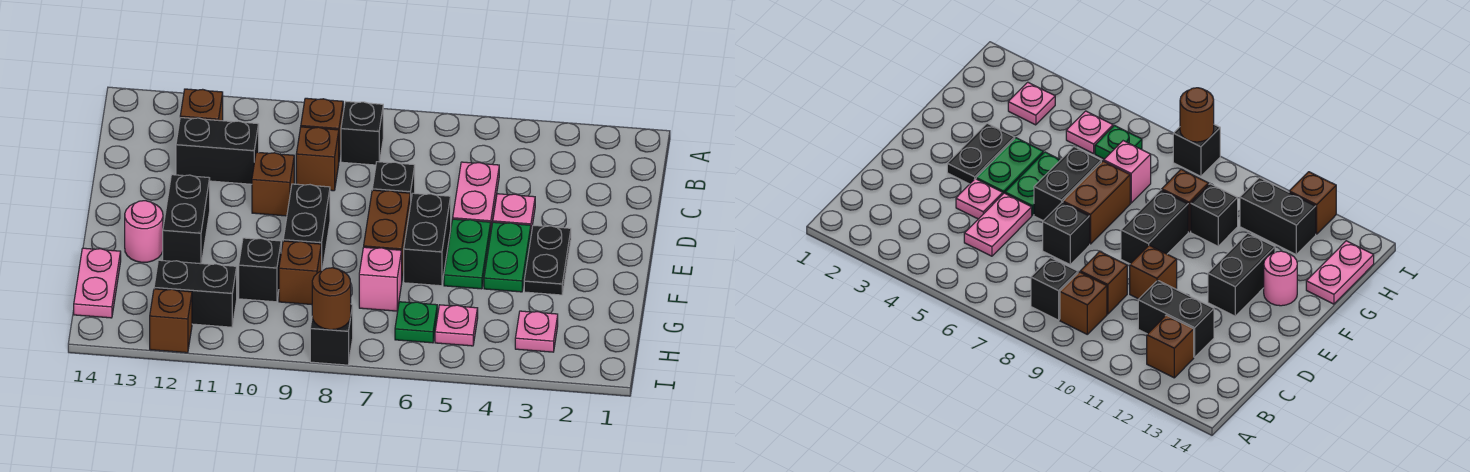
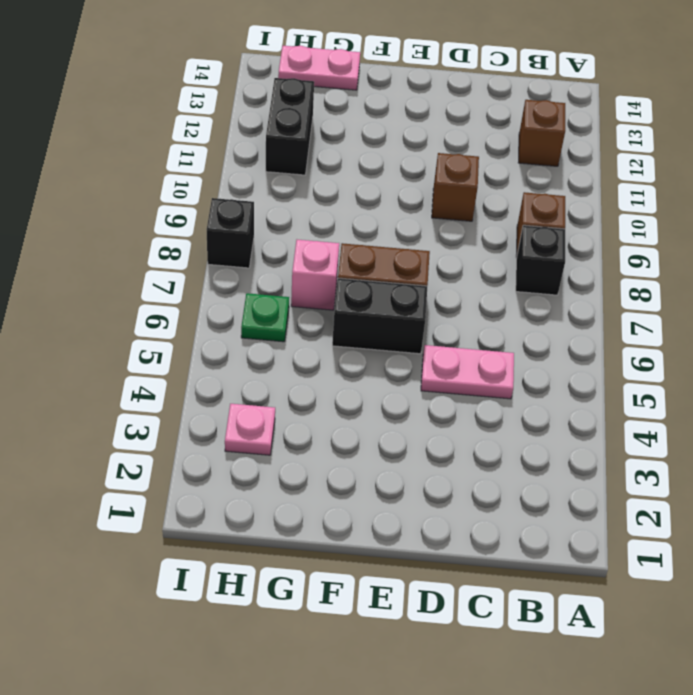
none -> brown brick C9 level 1
none -> black brick C11:C12 level 1
none -> pink plate D4 level 1

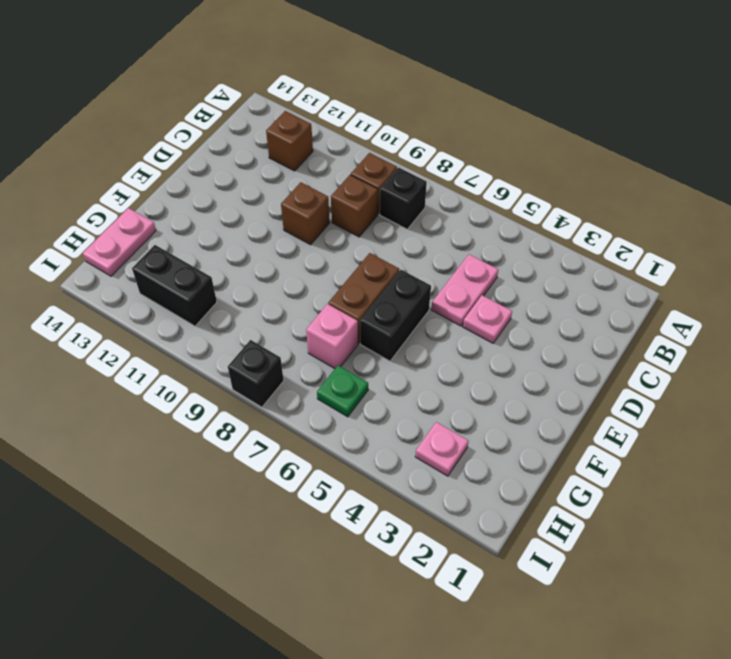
none -> black brick C11:C12 level 1
none -> black brick D7 level 1
none -> black plate E3:F3 level 1

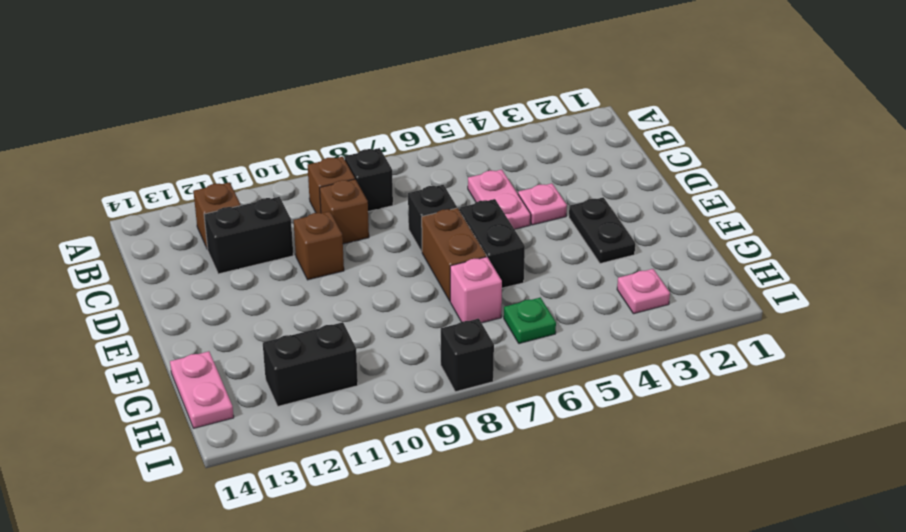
none -> green plate E4:F4 level 1
none -> green plate E5:F5 level 1
none -> black brick E9:F9 level 1

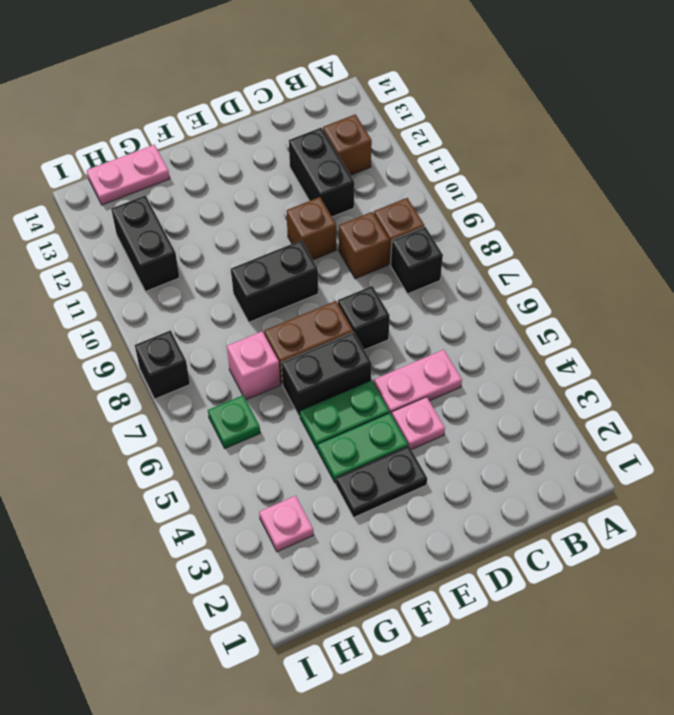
none -> black brick E12:F12 level 1
none -> pink round brick F13 level 1
none -> brown brick G9 level 1

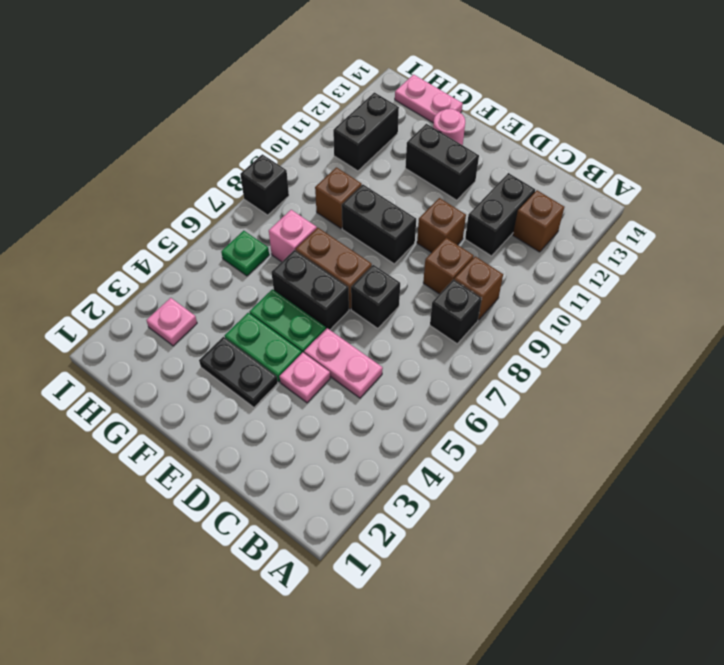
none -> black brick G10 level 1
none -> pink plate H5 level 1
none -> brown brick I12 level 1

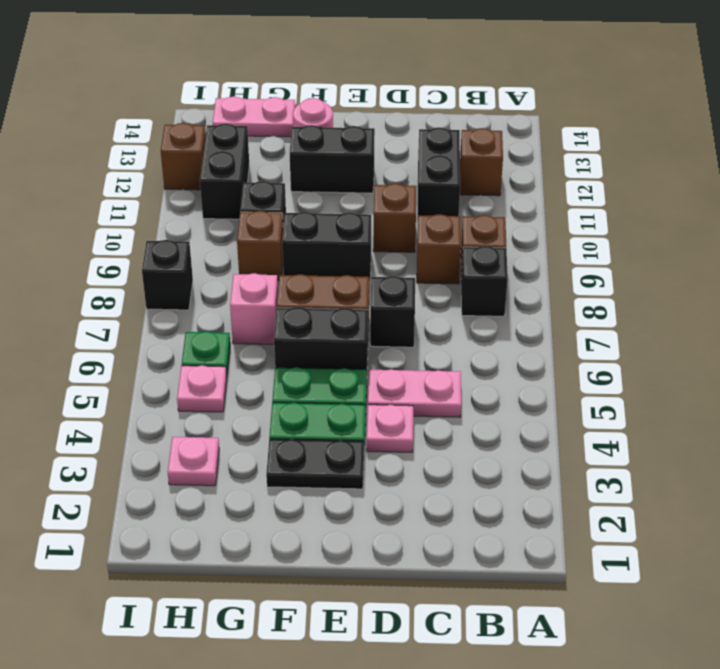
none -> brown round brick I8 level 2

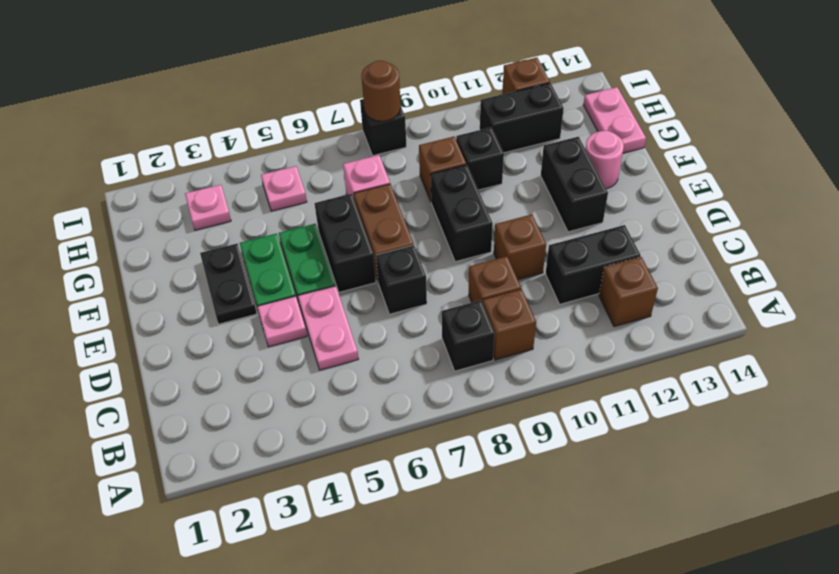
none -> green plate H6 level 1

